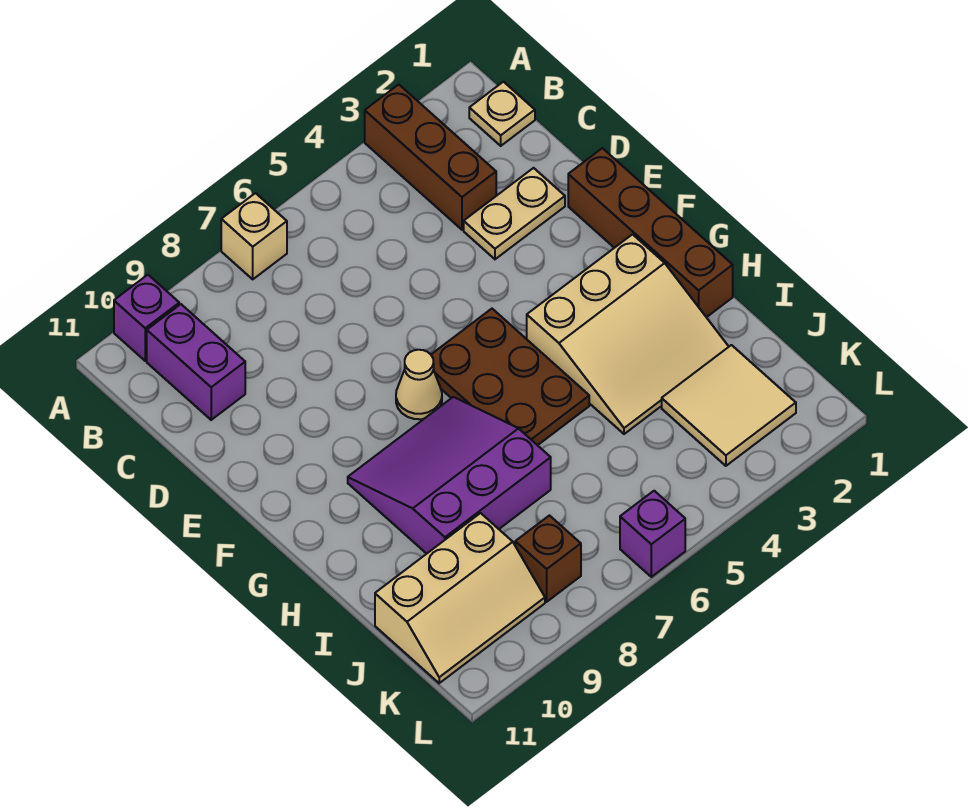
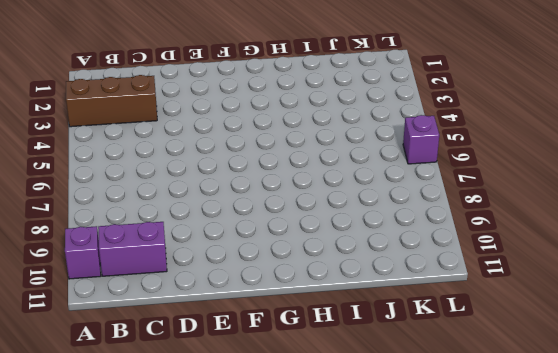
none -> tan brick A7 level 1
none -> tan plate B1 level 1
none -> tan plate D2:D3 level 1

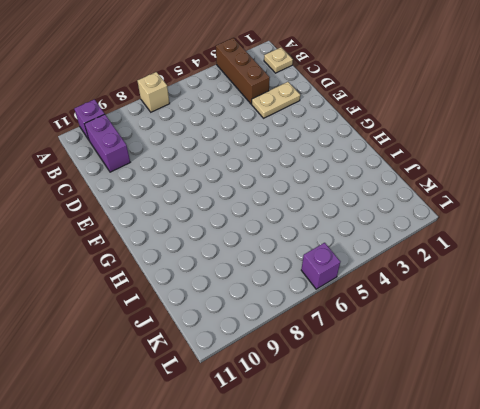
none -> brown brick E1:H1 level 1
none -> brown plate F5:H6 level 1
none -> tan cone F7 level 1

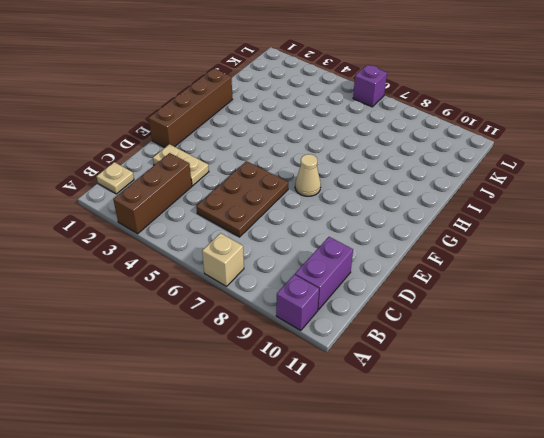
brown plate C5:E6 level 1 -> brown plate F5:H6 level 1
none -> tan slope G2:I4 level 1 top G
none -> purple slope G7:I9 level 1 top I
none -> tan tile J2:K3 level 1

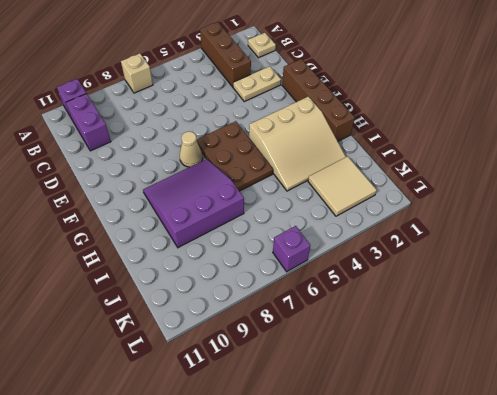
none -> tan slope J9:K11 level 1 top J
none -> brown brick K8 level 1

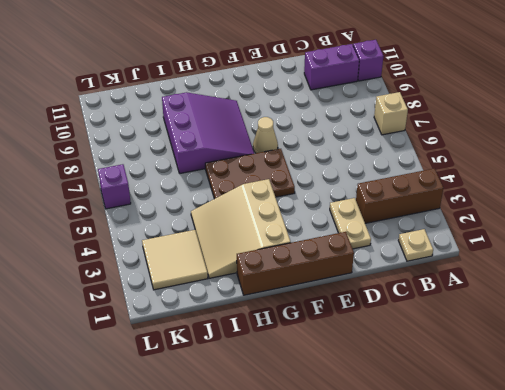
none -> tan slope J9:K11 level 1 top J
none -> brown brick K8 level 1

